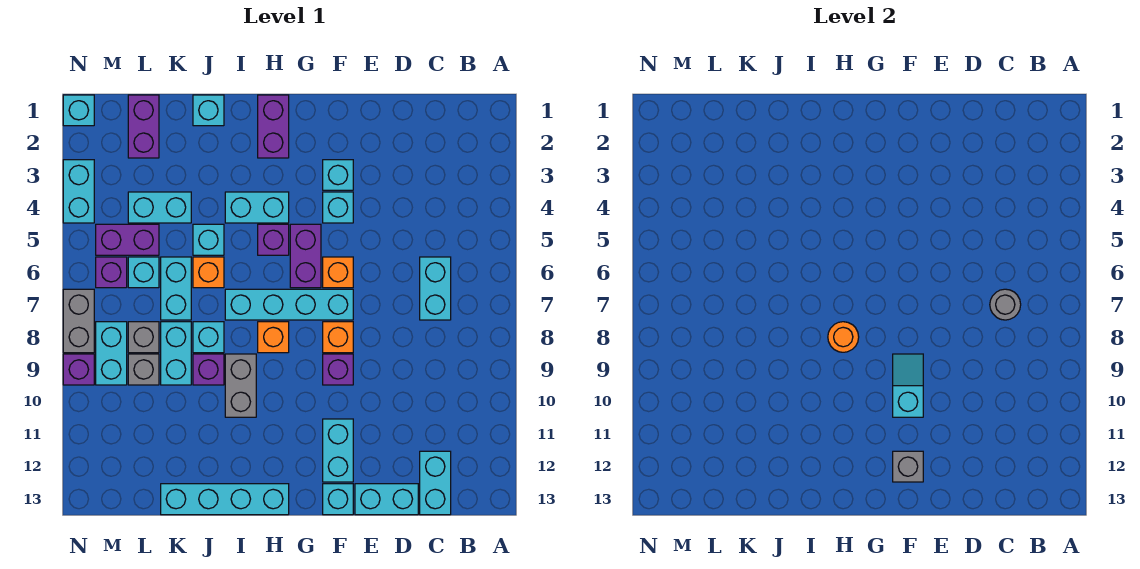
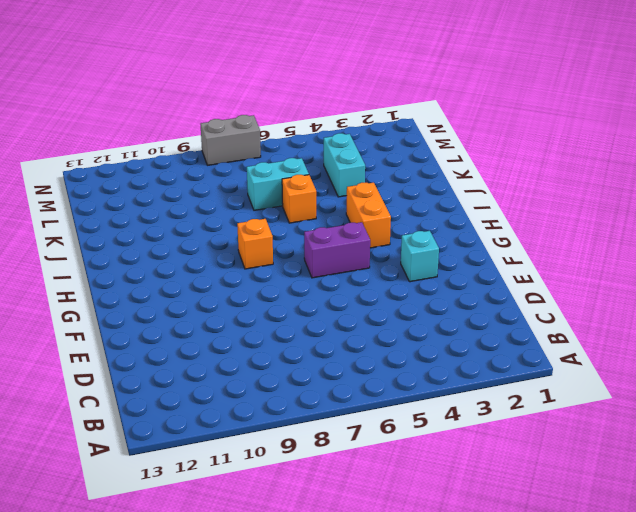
orange brick H4:I4 level 1 -> cyan brick H4:I4 level 1
none -> cyan brick C6:C7 level 1
none -> cyan brick C12:C13 level 1
none -> cyan brick D13:E13 level 1
none -> cyan brick F4 level 1

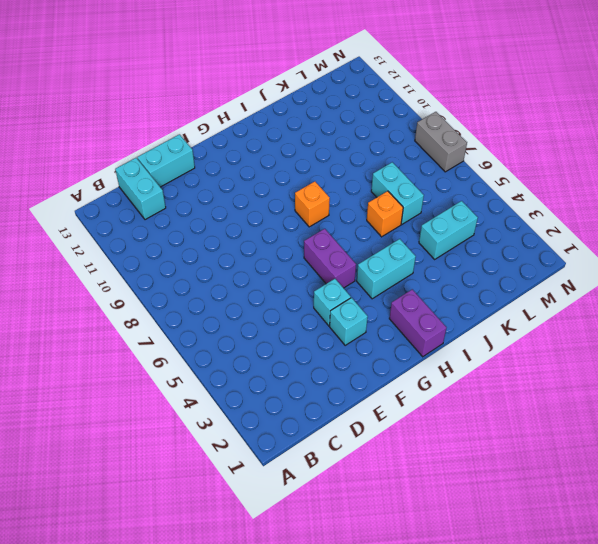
none -> cyan brick C6:C7 level 1
none -> orange brick F6 level 1
none -> cyan brick F7:I7 level 1
none -> orange brick F8 level 1

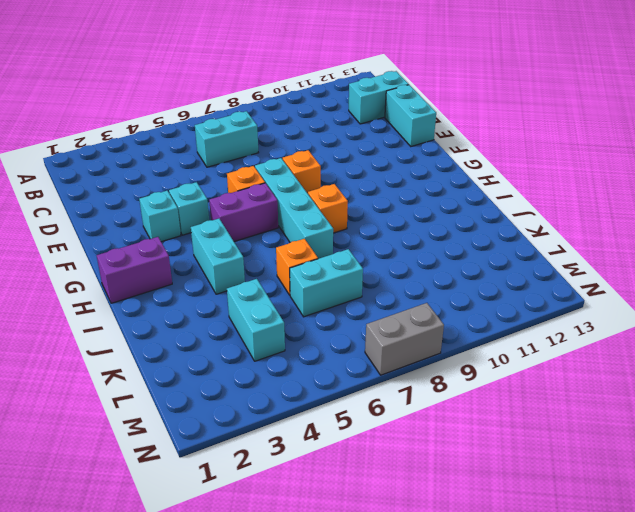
none -> purple brick F9 level 1
none -> cyan brick F11:F12 level 1
none -> cyan brick F13 level 1
none -> purple brick H5 level 1

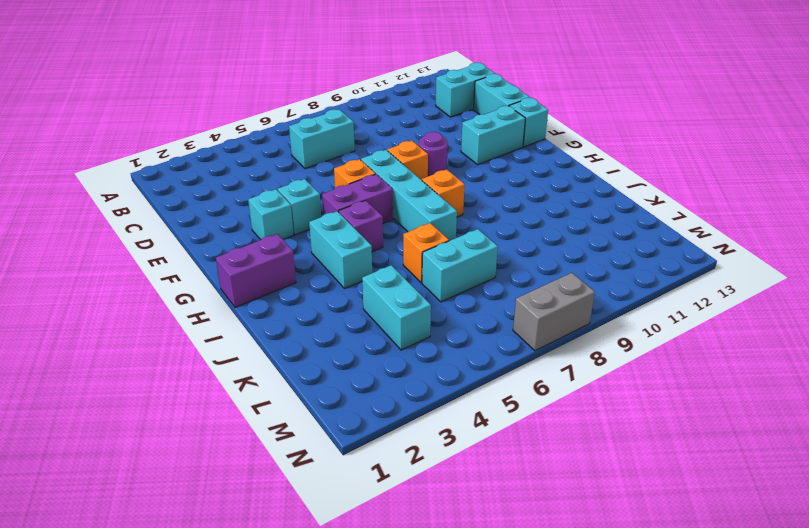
purple round brick F9 level 1 -> purple brick F9 level 1
none -> cyan brick H13:K13 level 1
none -> grey brick I9:I10 level 1
none -> cyan brick J1 level 1
none -> cyan brick J5 level 1

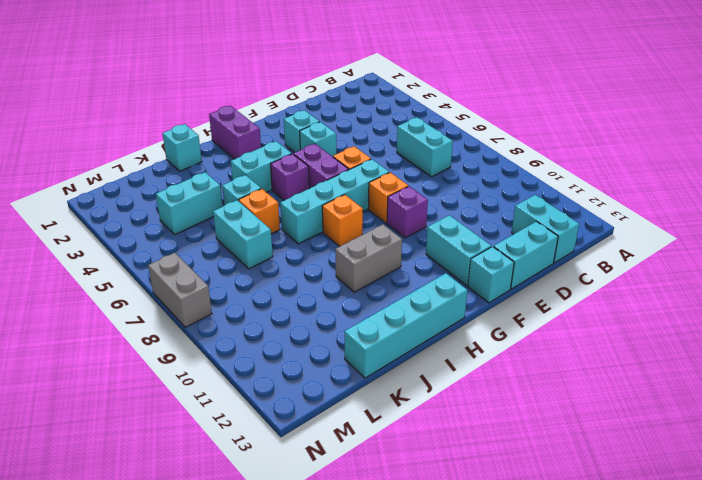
grey brick H10:I10 level 1 -> grey brick I9:I10 level 1
none -> cyan brick J8 level 1
none -> purple brick J9 level 1
none -> cyan brick K8:K9 level 1
none -> purple brick L1:L2 level 1

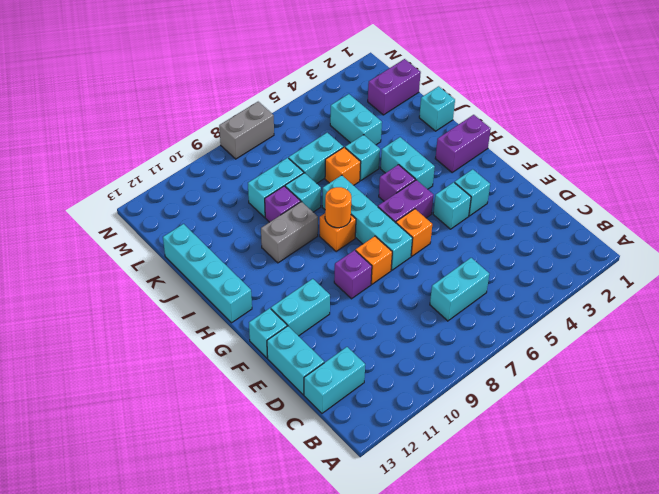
none -> purple brick L5:M5 level 1
none -> cyan brick L6 level 1
none -> grey brick L8 level 1
none -> grey brick L9 level 1

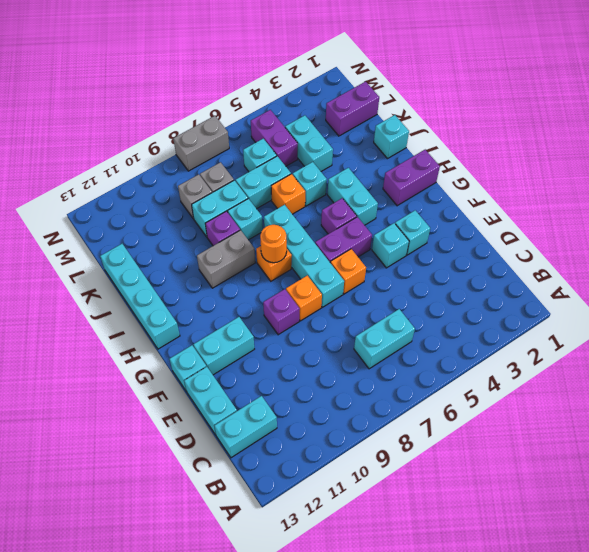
none -> purple brick M6 level 1
none -> cyan brick M8:M9 level 1
none -> cyan brick N1 level 1
none -> cyan brick N3:N4 level 1

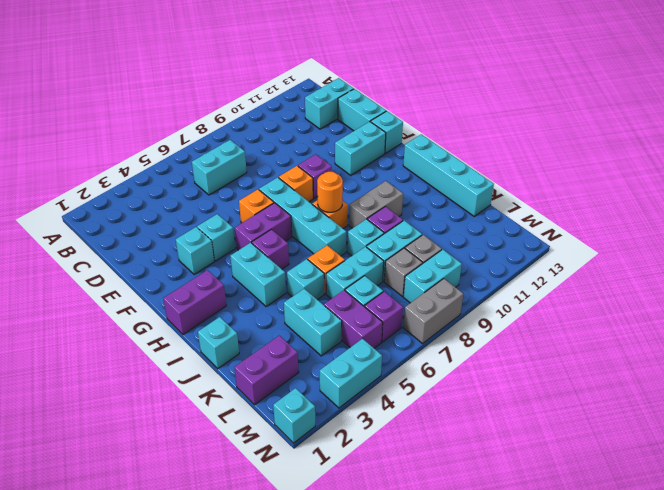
none -> purple brick N9 level 1
none -> grey round brick C7 level 2
none -> cyan slope F9:F10 level 2 top 10
none -> grey brick F12 level 2

